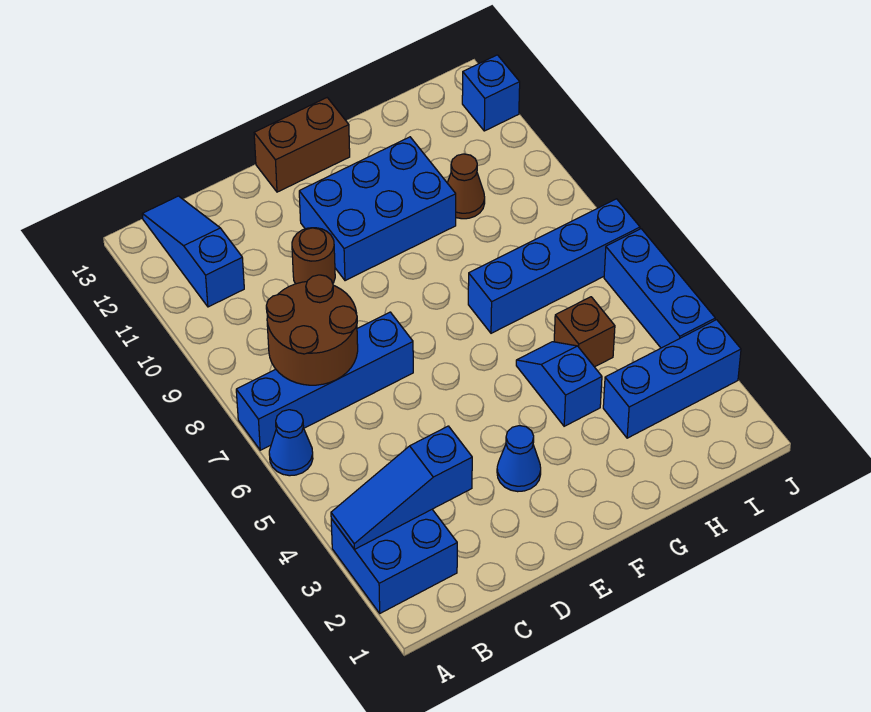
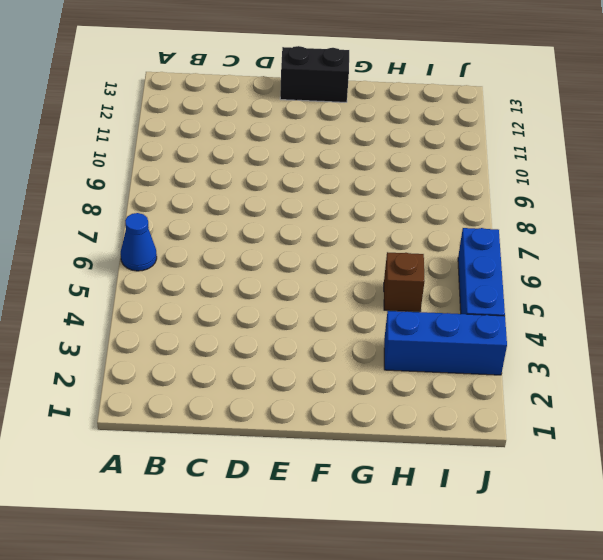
black brick E13:F13 level 1 -> brown brick E13:F13 level 1
none -> blue brick A2:B3 level 1
none -> blue brick A7:D7 level 1
none -> blue slope B11:B13 level 1 top 11

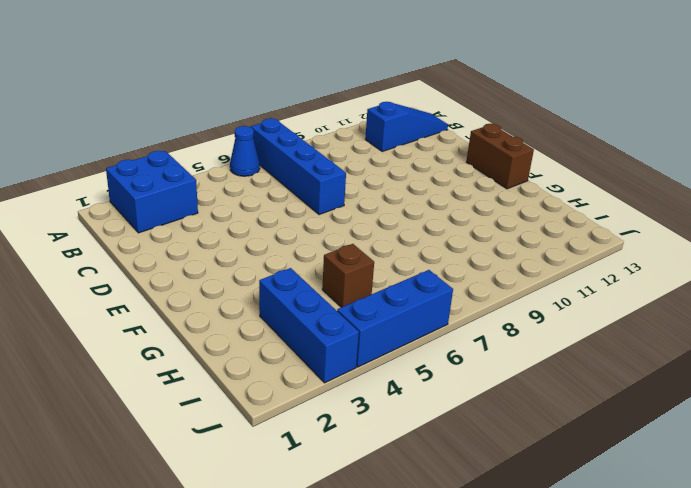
none -> brown round brick D10 level 1
none -> blue cone E3 level 1
none -> blue brick E10:G11 level 1

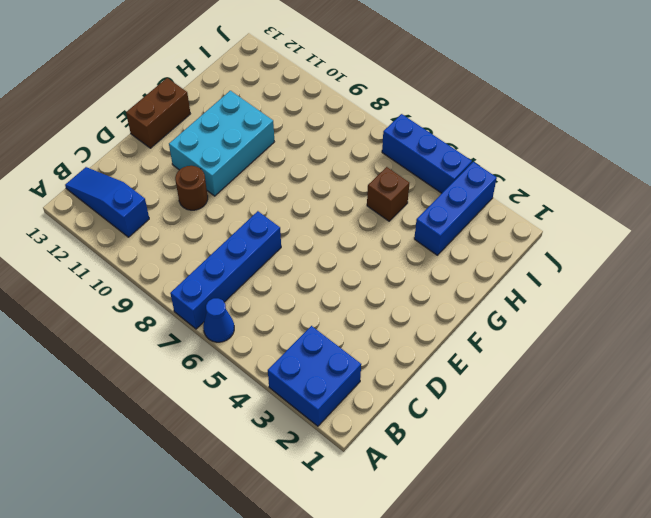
cyan brick E10:G11 level 1 -> blue brick E10:G11 level 1
none -> blue cone E3 level 1
none -> blue slope G4:G5 level 1 top 4
none -> blue brick G7:J7 level 1

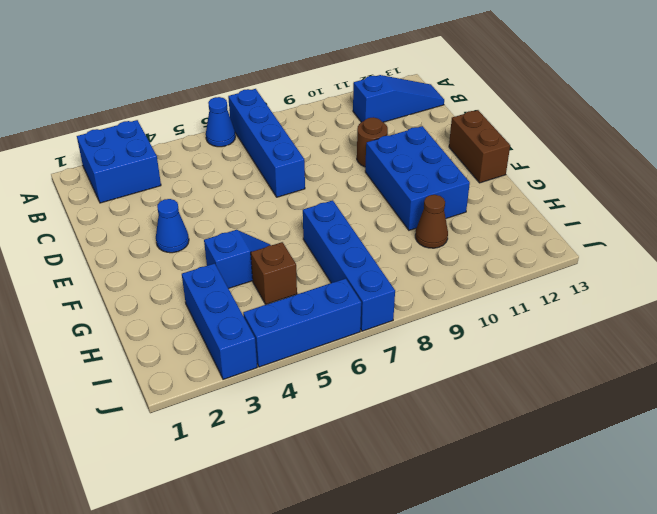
none -> blue brick J12 level 1
none -> blue slope A3:C3 level 2 top C
none -> brown round brick B7:C8 level 2

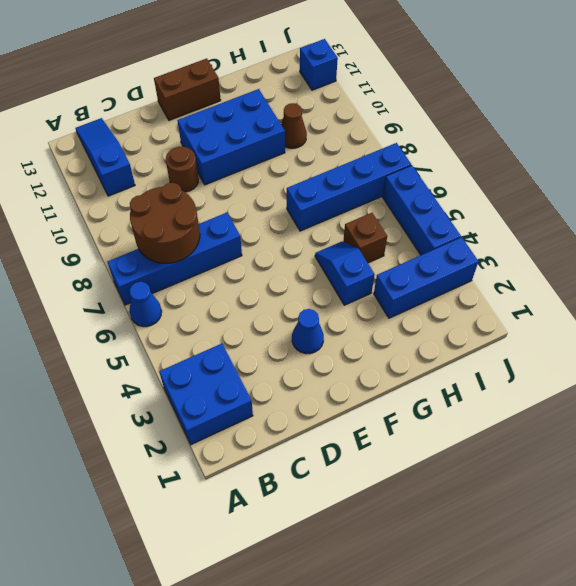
none -> blue slope A3:C3 level 2 top C

